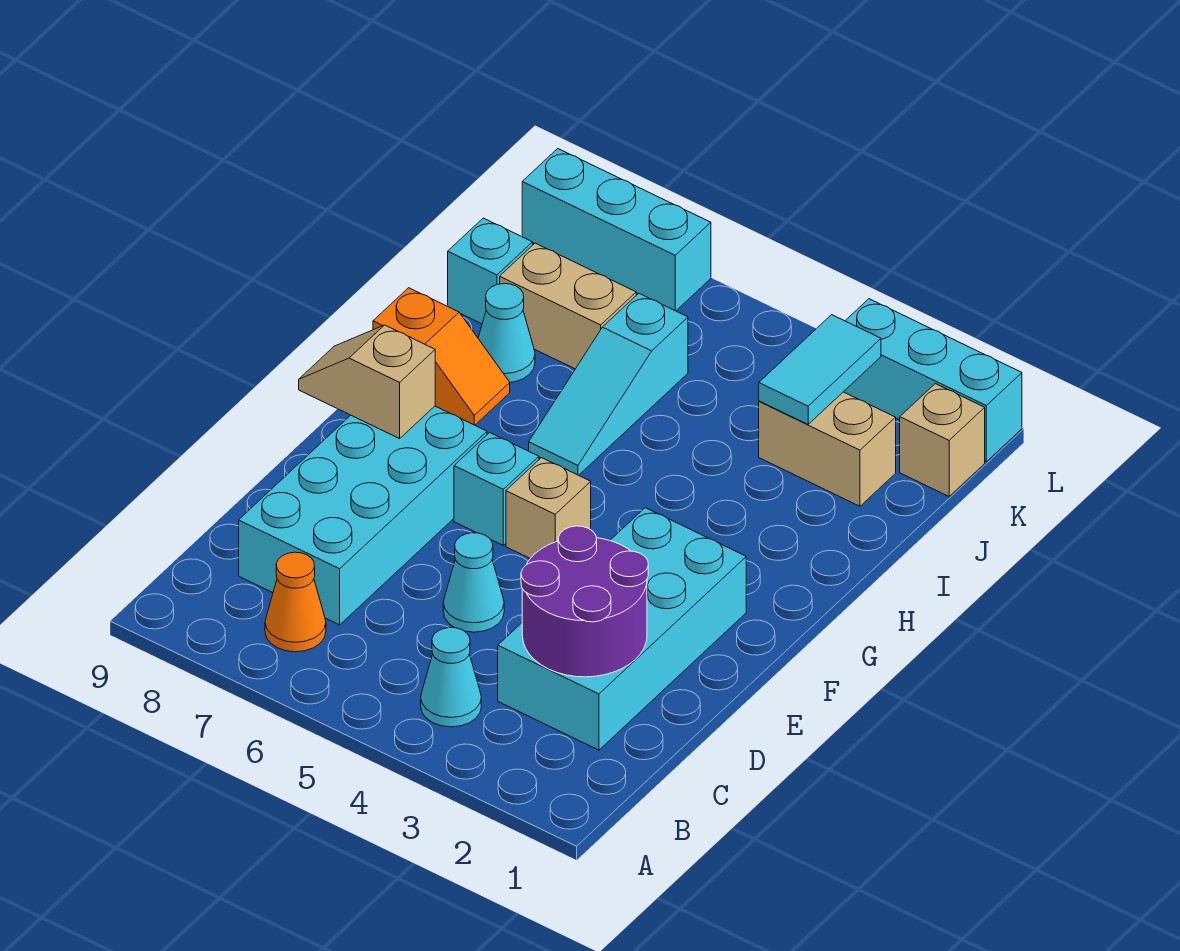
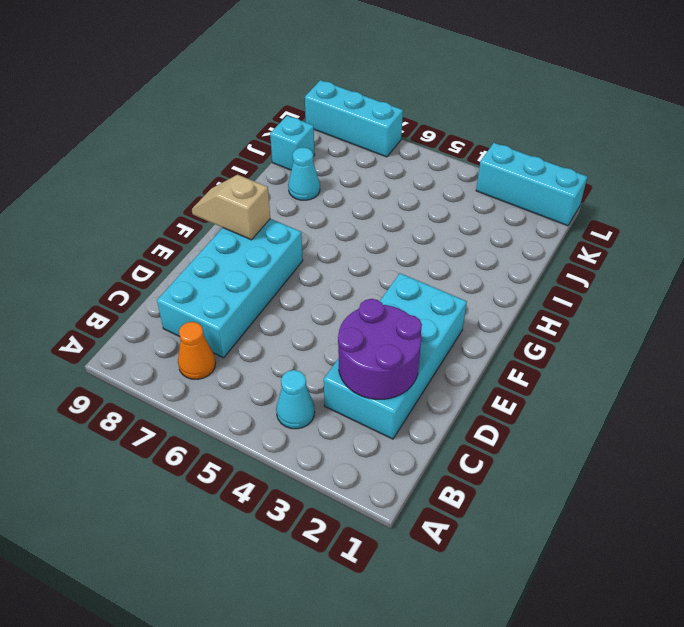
none -> cyan cone D5 level 1
none -> tan brick F5 level 1
none -> cyan brick F6 level 1

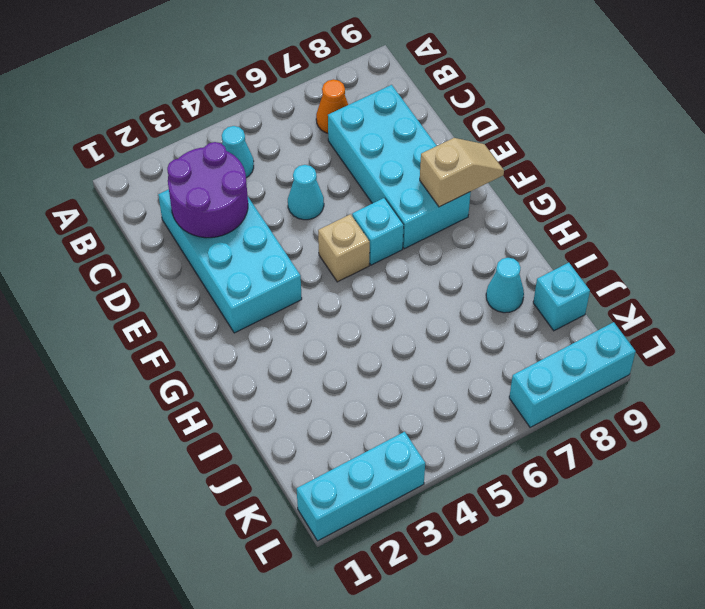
none -> cyan slope H6:J6 level 1 top J
none -> orange slope H8:H9 level 1 top 9
none -> tan brick J2:J3 level 1

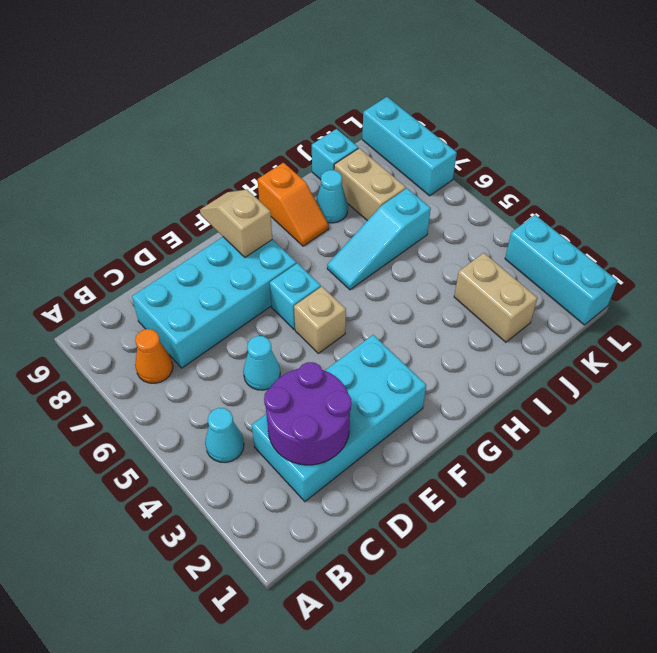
none -> tan brick K1 level 1
none -> cyan tile J3:K3 level 2

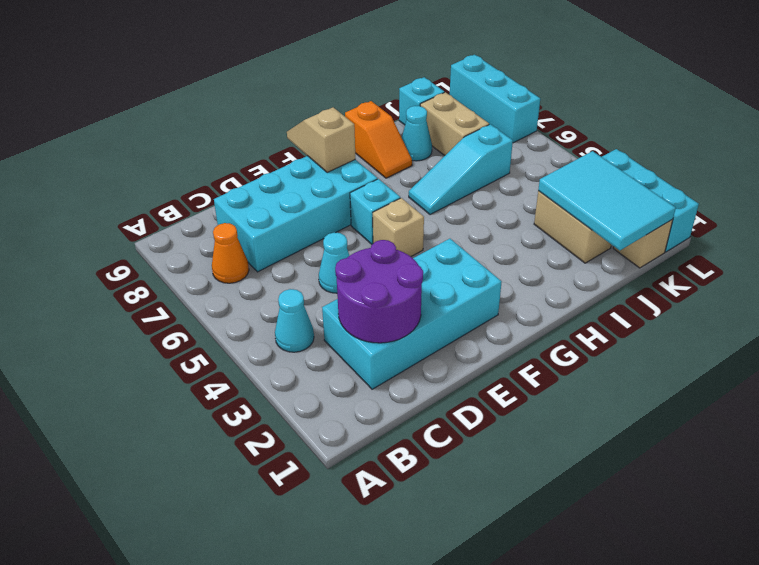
cyan tile J1:K3 level 2 -> cyan tile J3:K3 level 2

